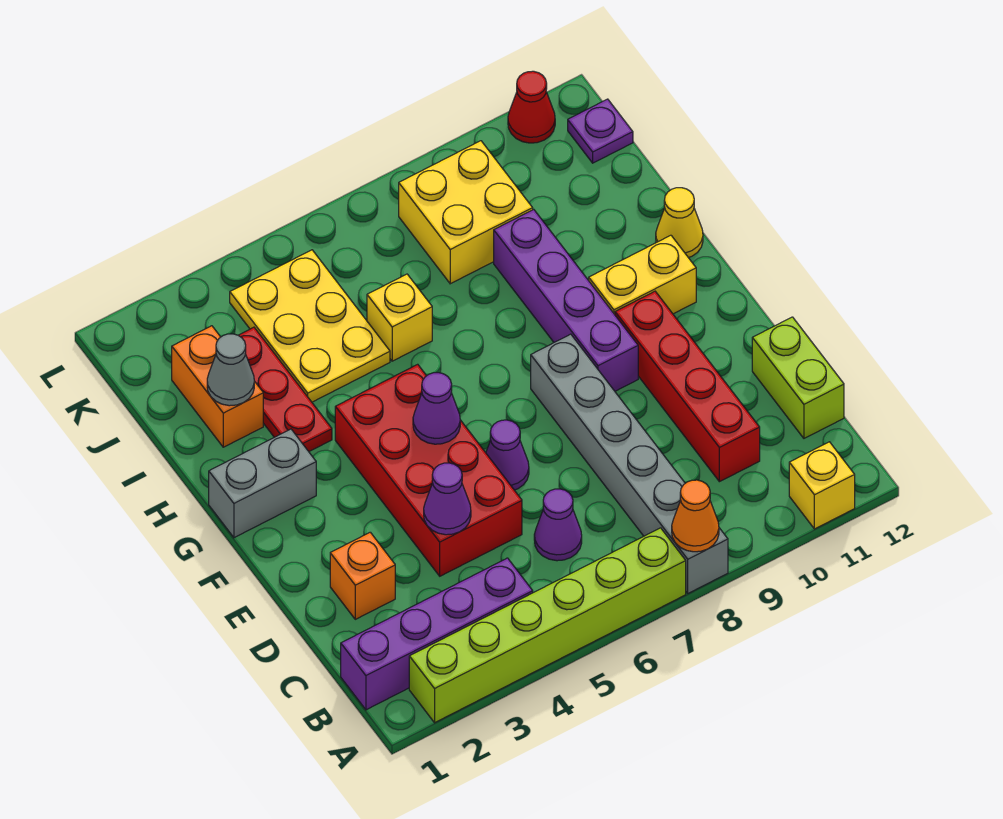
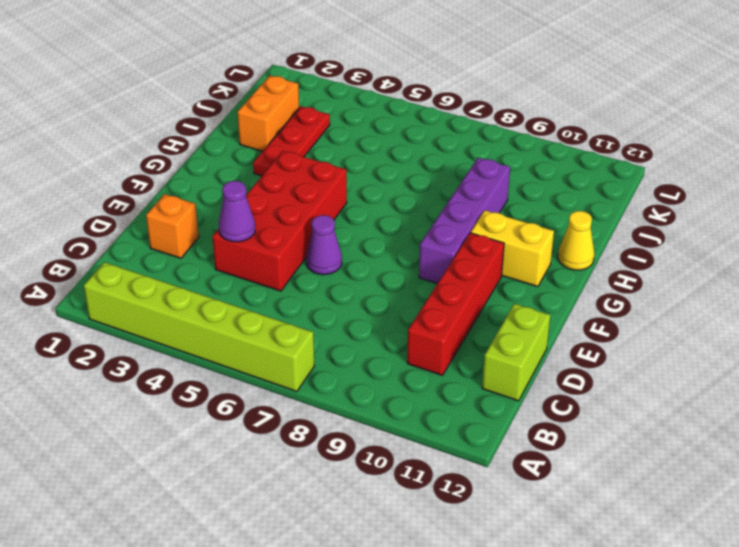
none -> grey brick A8:F8 level 1
none -> yellow brick A11 level 1
none -> purple brick B1:B4 level 1

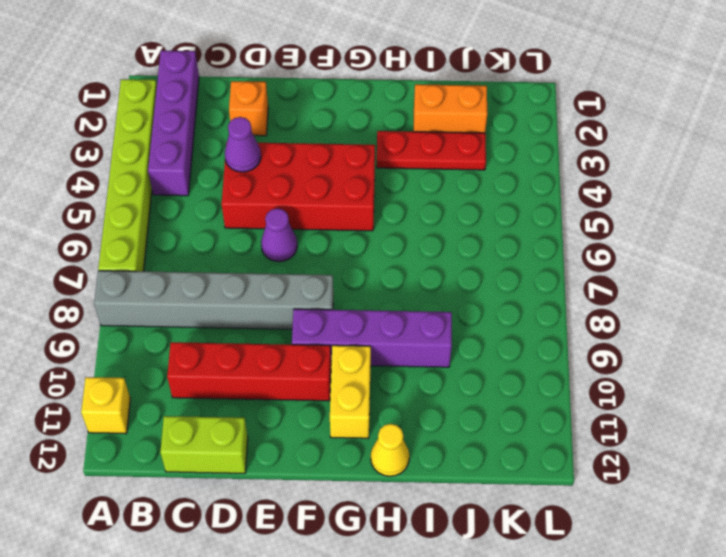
none -> purple cone C6 level 1
none -> grey brick G1:G2 level 1
none -> yellow plate I4:K5 level 1

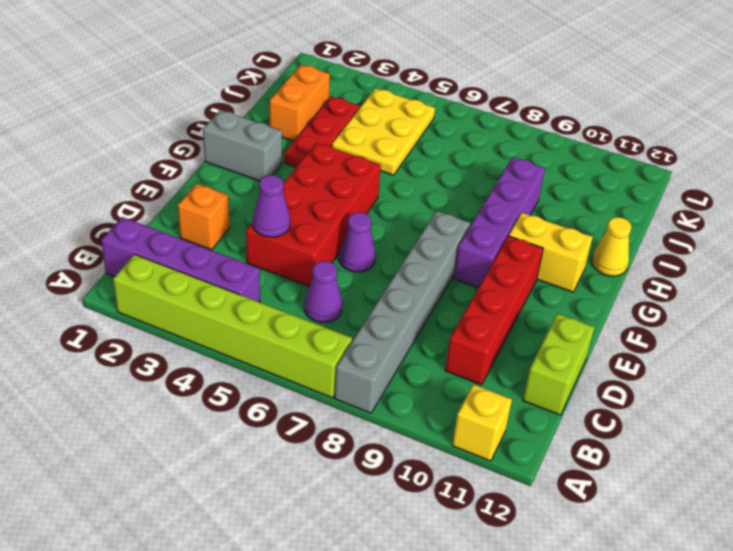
none -> yellow brick I6 level 1
none -> yellow brick J8:K9 level 1
none -> purple plate K12 level 1

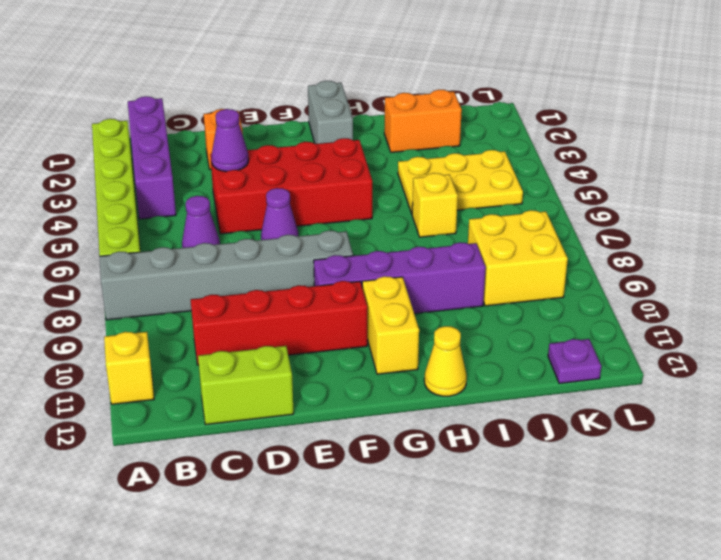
none -> red plate H3:J3 level 1
none -> red cone L11 level 1
none -> orange cone A8 level 2

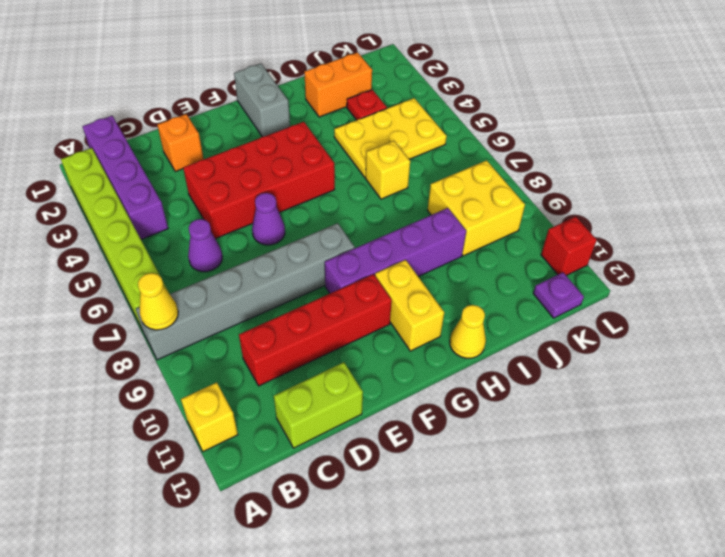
yellow cone A8 level 2 -> orange cone A8 level 2
red plate J3 level 1 -> red plate H3:J3 level 1
red brick L11 level 1 -> red cone L11 level 1
none -> purple cone D4 level 2
none -> purple cone F5 level 2
none -> grey cone I2 level 2

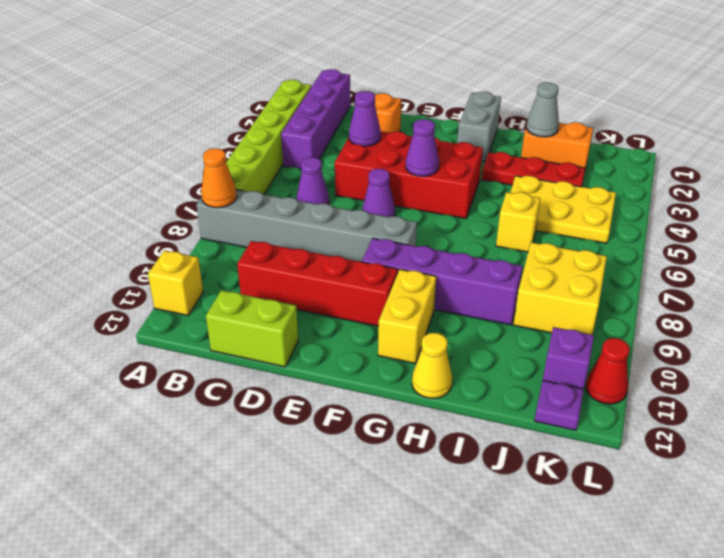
purple brick K11 level 1 -> none

